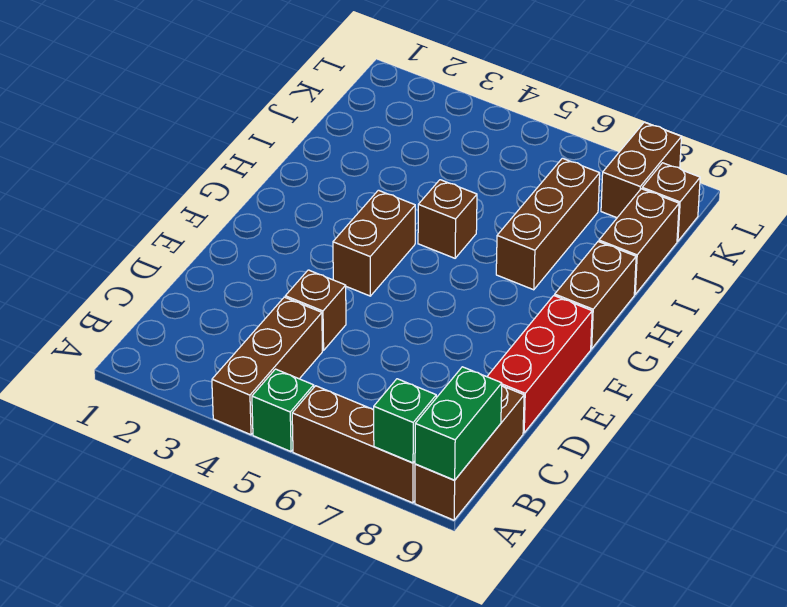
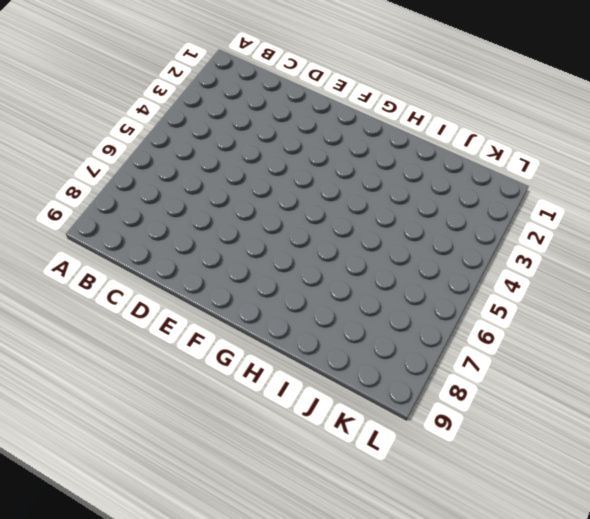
none -> brown brick A4:C4 level 1
none -> green brick A5 level 1
none -> brown brick A6:A8 level 1

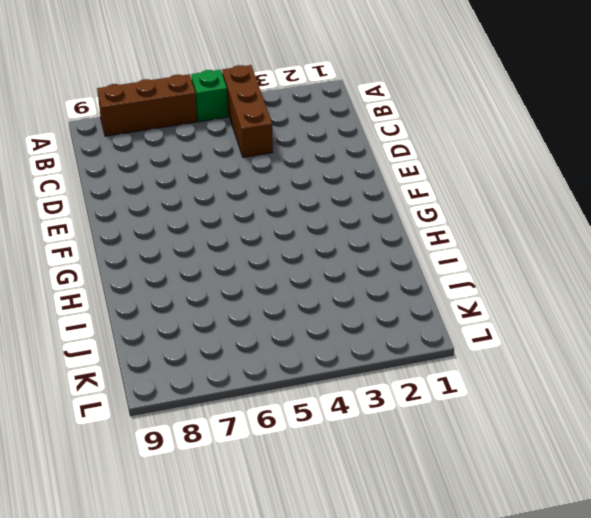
none -> brown brick A9:C9 level 1
none -> brown brick D4 level 1
none -> red brick D9:F9 level 1

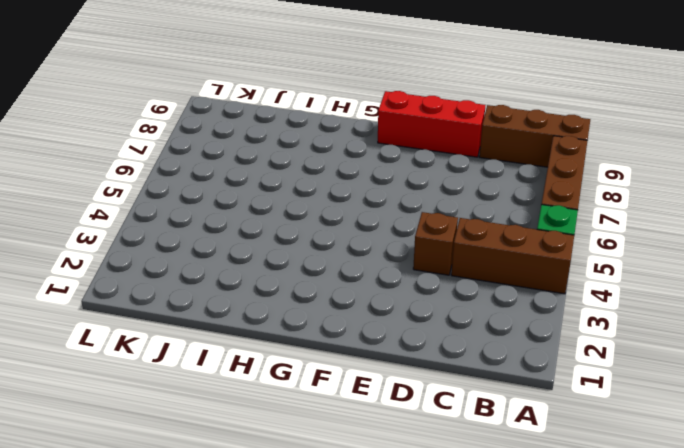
none -> brown brick F4:G4 level 1
none -> brown brick G9:H9 level 1
none -> brown brick H5 level 1

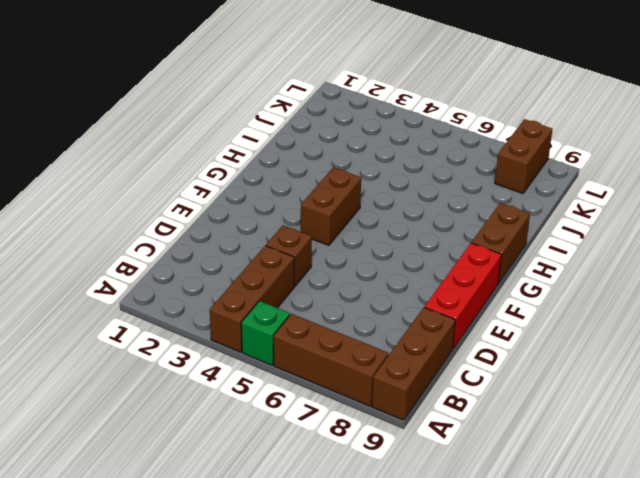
none -> brown brick H5 level 1
none -> brown brick H7:J7 level 1
none -> brown brick I9:J9 level 1

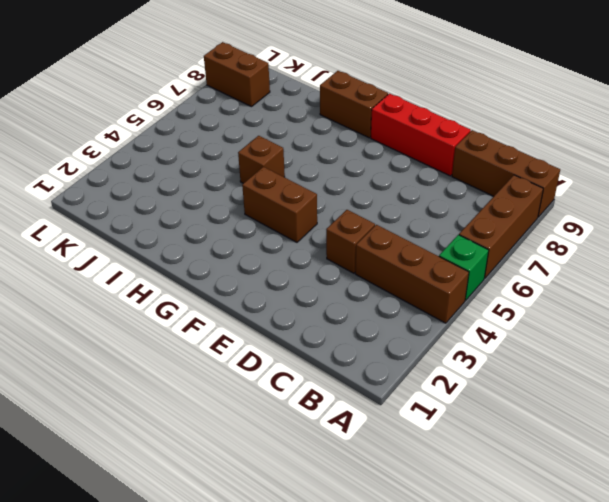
none -> brown brick H7:J7 level 1
none -> brown brick I9:J9 level 1
none -> brown brick K9 level 1

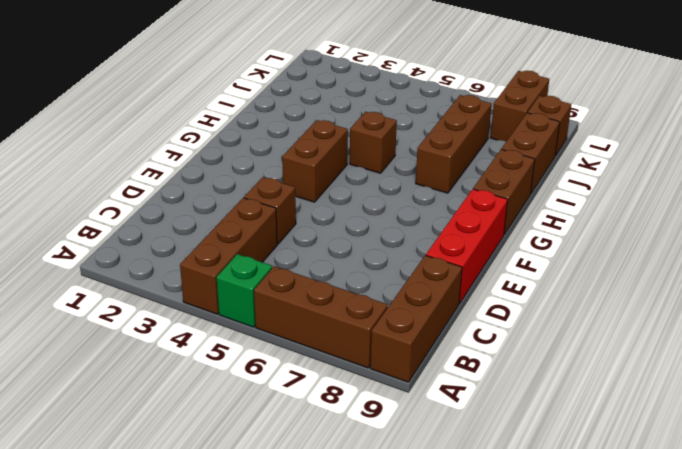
none -> green brick A8 level 2
none -> green brick A9:B9 level 2

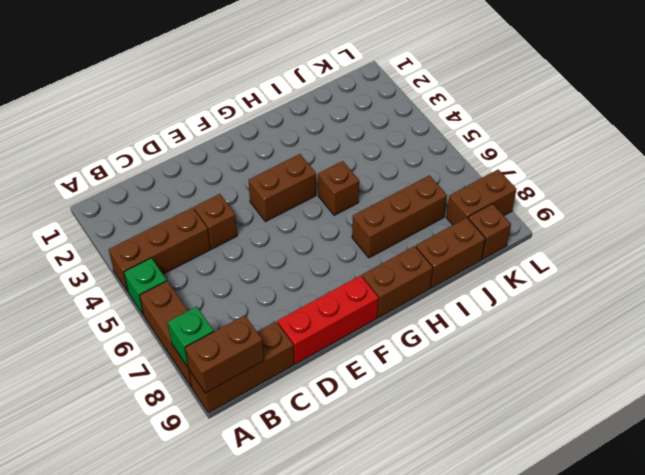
brown brick A9:B9 level 2 -> green brick A9:B9 level 2

